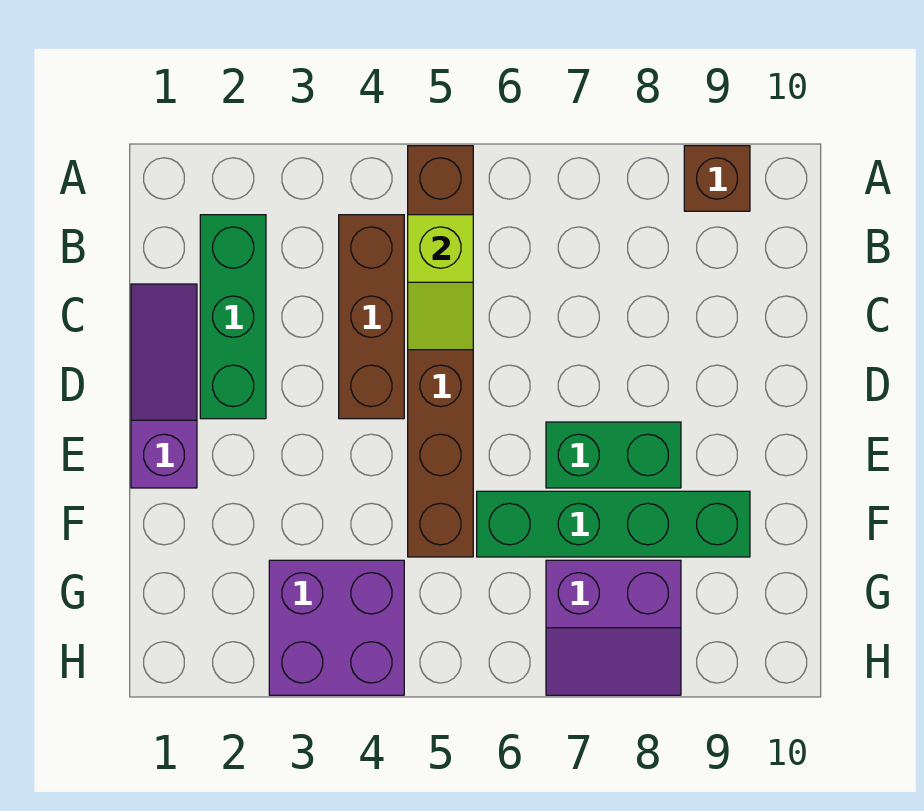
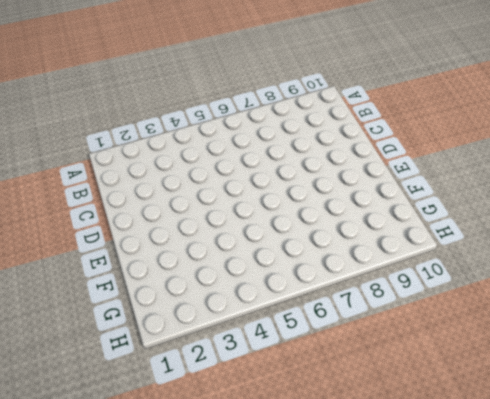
none -> brown brick A5:F5 level 1
none -> brown brick A9 level 1

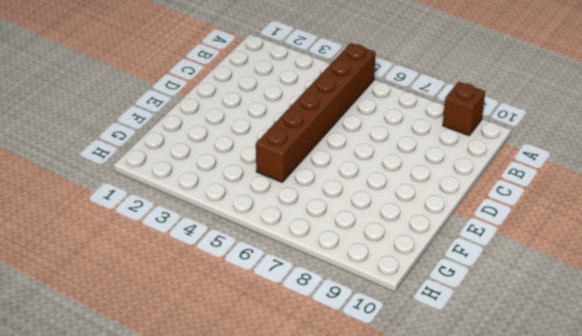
none -> green brick B2:D2 level 1
none -> brown brick B4:D4 level 1

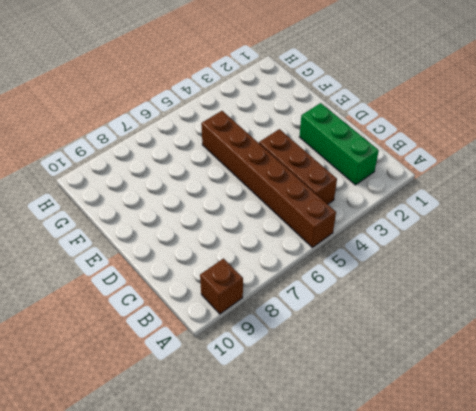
none -> purple slope C1:E1 level 1 top E
none -> green brick E7:E8 level 1

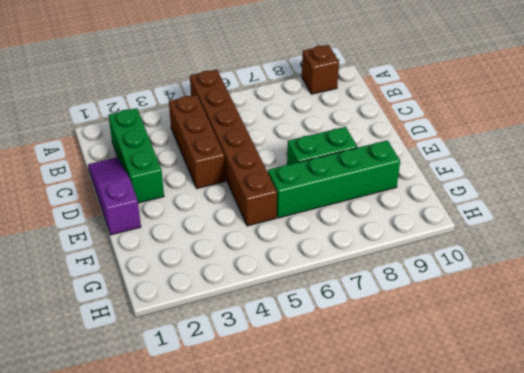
none -> purple brick G3:H4 level 1
none -> purple slope G7:H8 level 1 top G

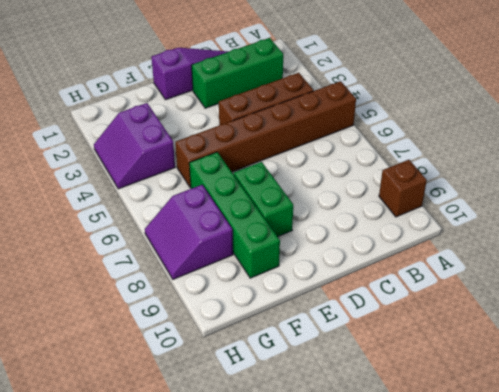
purple slope G3:H4 level 1 top G -> purple brick G3:H4 level 1
none -> lime slope B5:C5 level 2 top B

